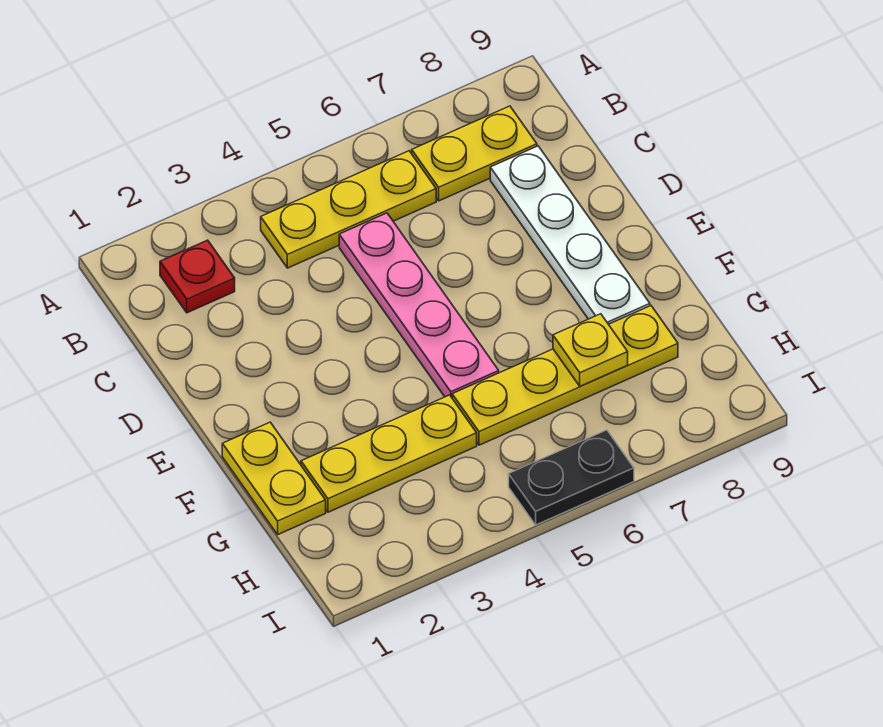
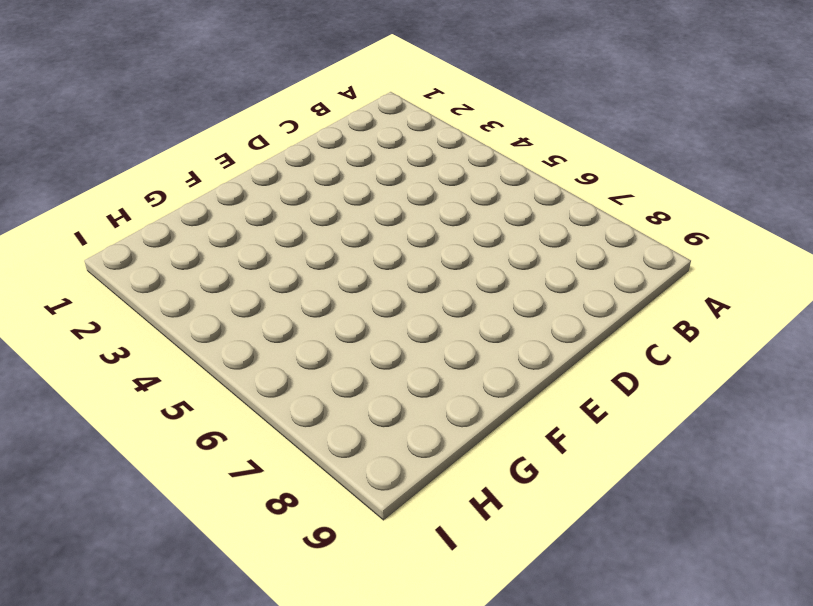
none -> red plate B2 level 1
none -> yellow plate B4:B6 level 1

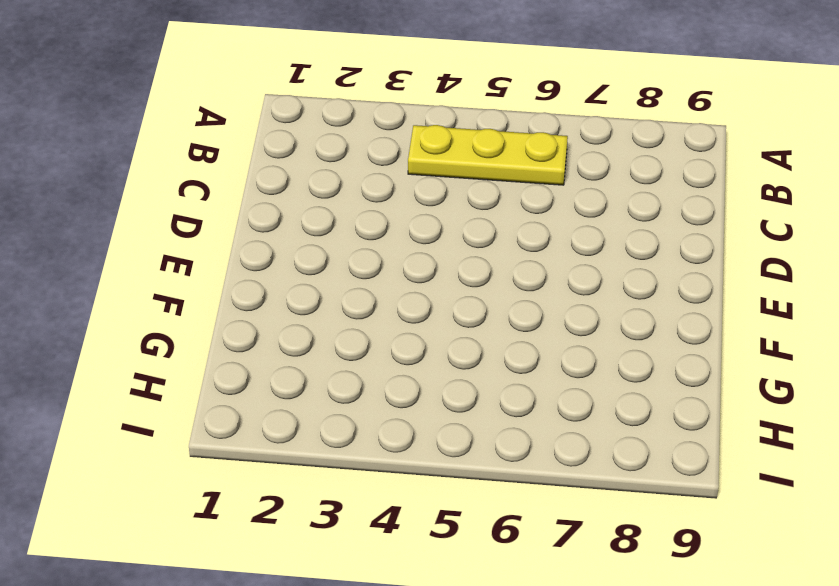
none -> red plate B2 level 1
none -> yellow plate B7:B8 level 1

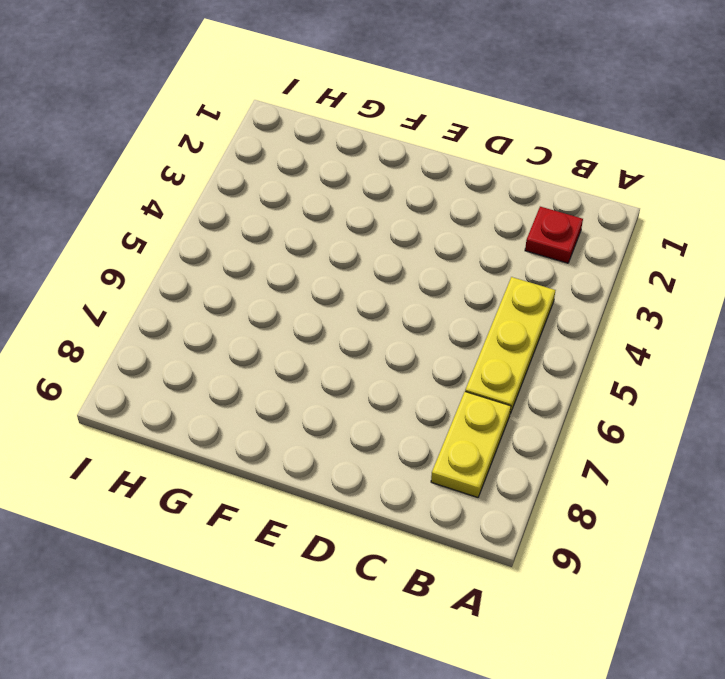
none -> pink plate C5:F5 level 1
none -> white plate C8:F8 level 1

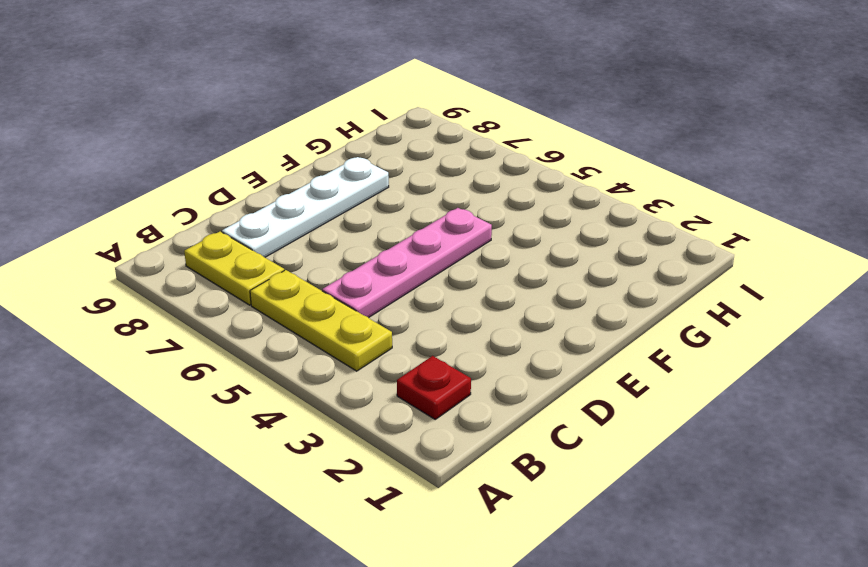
none -> yellow plate F1:G1 level 1
none -> yellow plate G2:G4 level 1

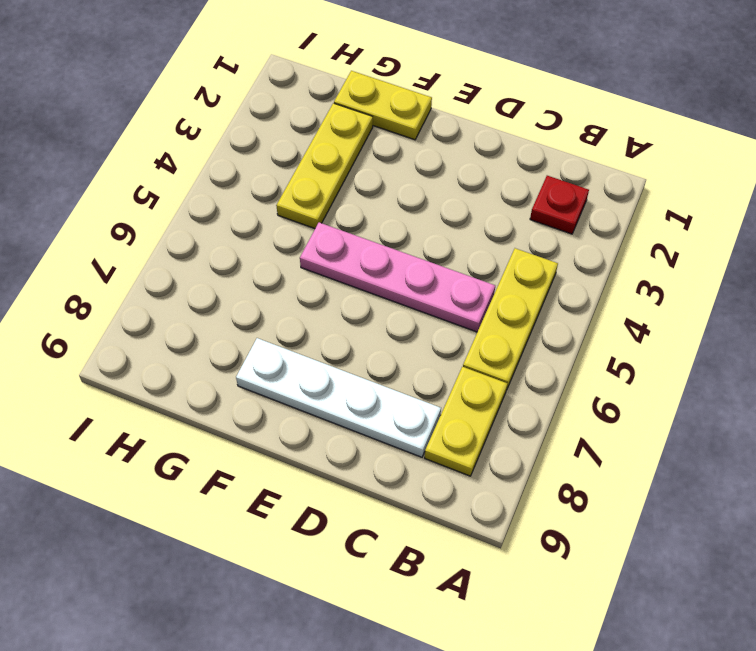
none -> yellow plate G5:G8 level 1
none -> black plate I5:I6 level 1

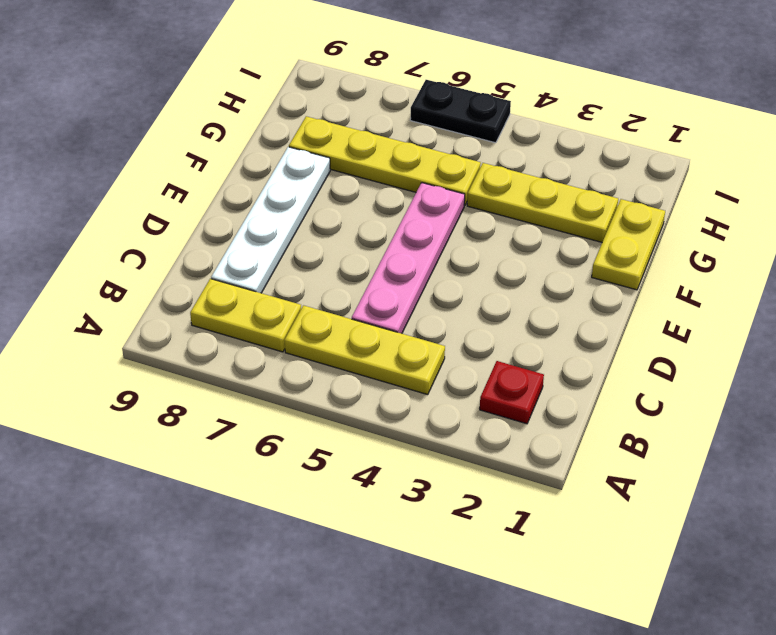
none -> yellow plate G7 level 2

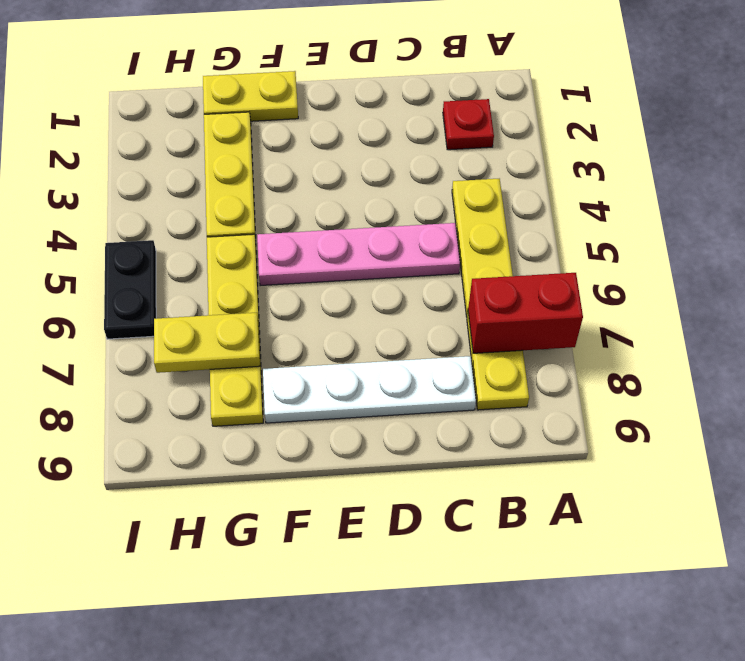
red brick A7:B7 level 2 -> none
yellow plate G7:H7 level 2 -> yellow plate G7 level 2

